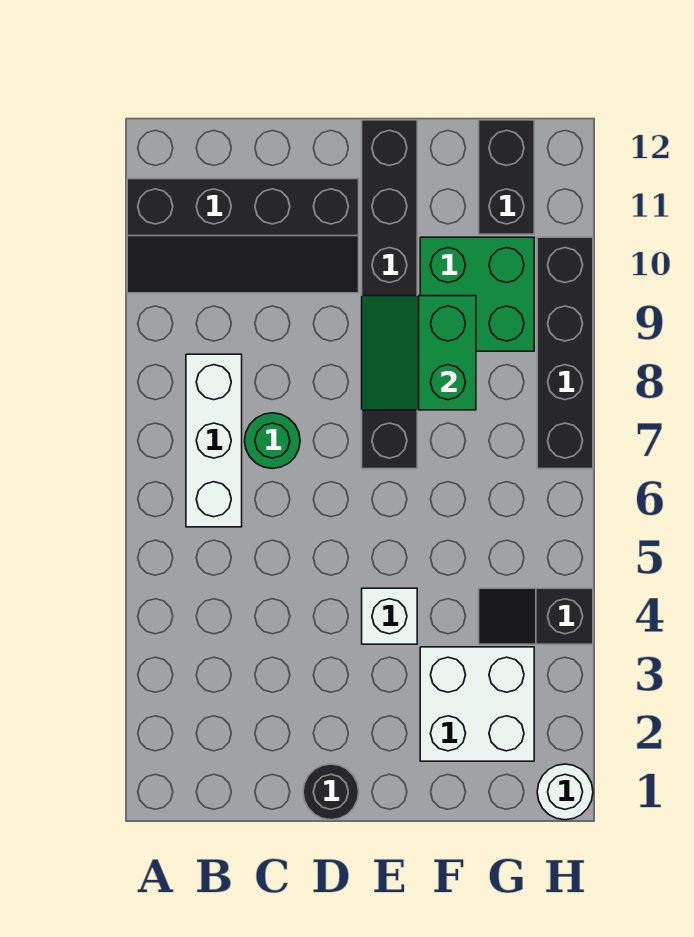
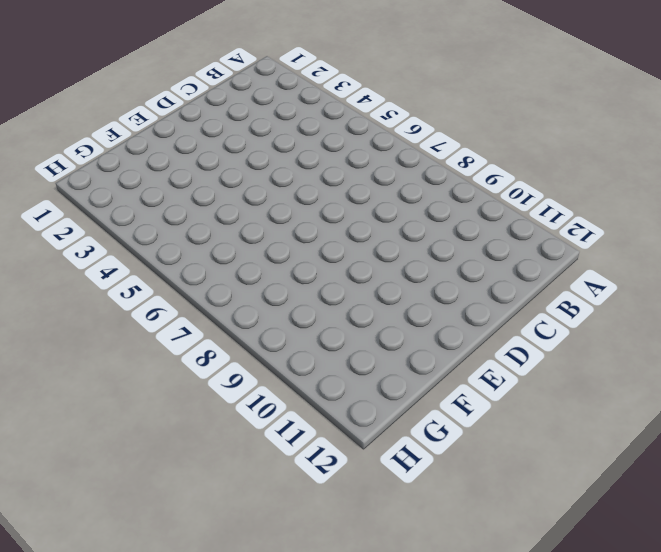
none -> black slope A10:D11 level 1 top 11
none -> white brick B6:B8 level 1
none -> green round brick C7 level 1

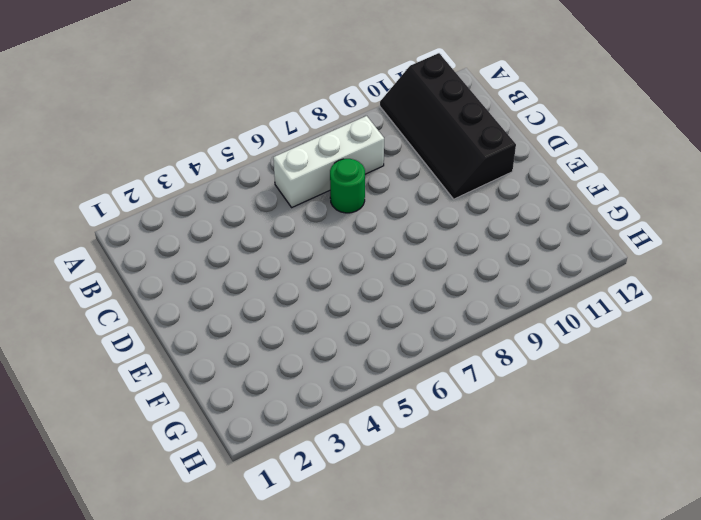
none -> black round brick D1 level 1
none -> white brick E4 level 1
none -> black brick E7:E12 level 1

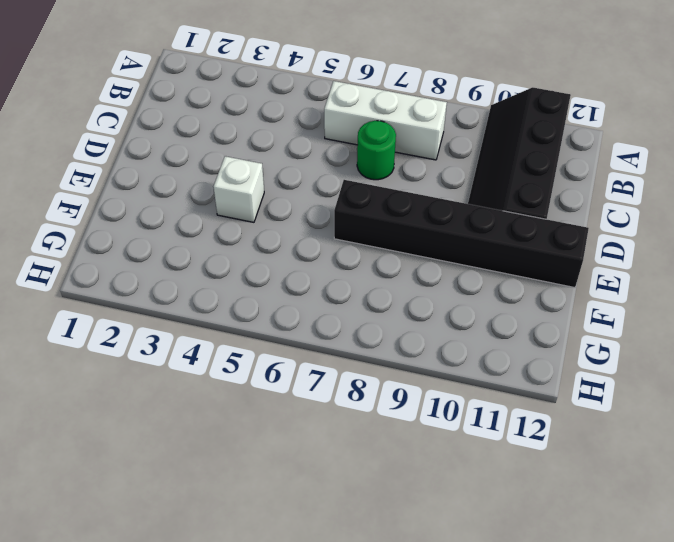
none -> black round brick D1 level 1
none -> white brick F2:G3 level 1
none -> green brick F9:G10 level 1

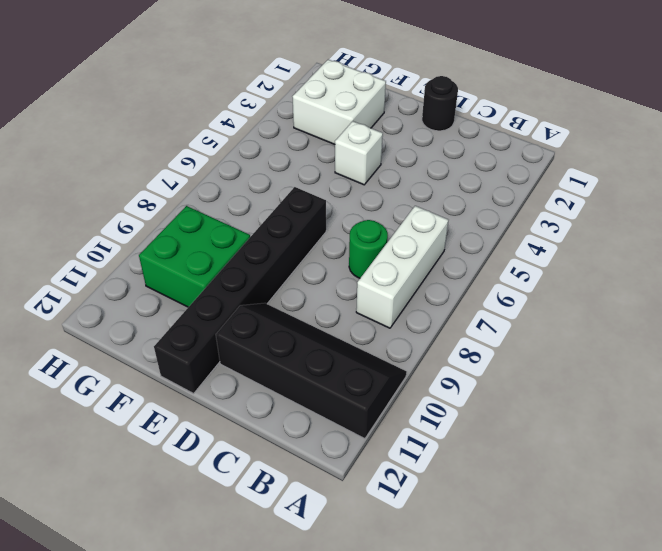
none -> black slope G4:H4 level 1 top H
none -> black brick G11:G12 level 1
none -> white round brick H1 level 1

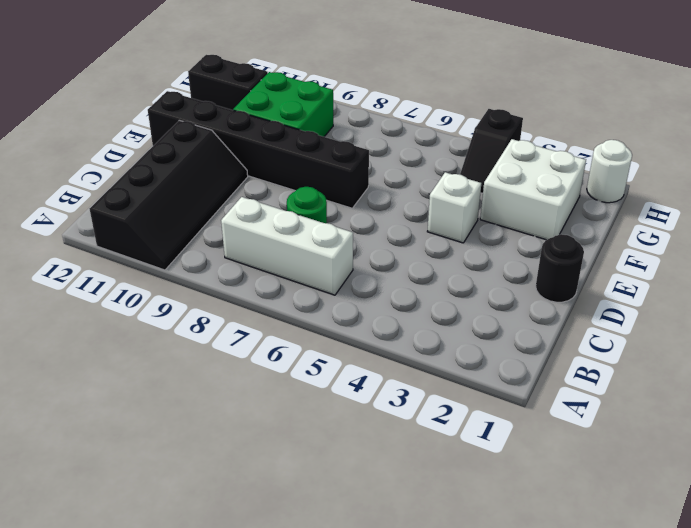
none -> black brick H7:H10 level 1
none -> green slope E8:F9 level 2 top F

